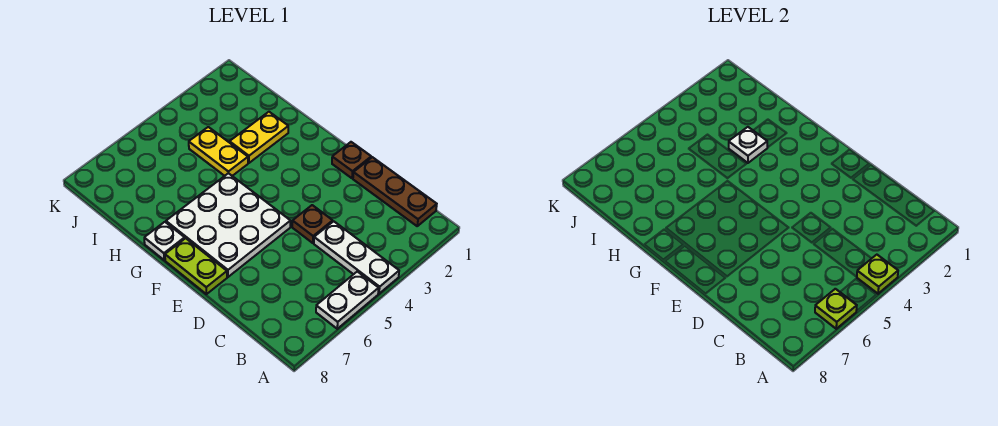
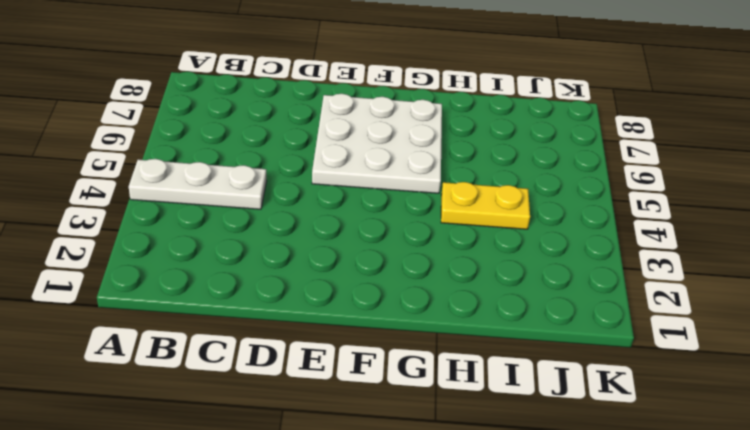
none -> white plate A5:A6 level 1
none -> brown plate B1:D1 level 1
none -> brown plate D4 level 1

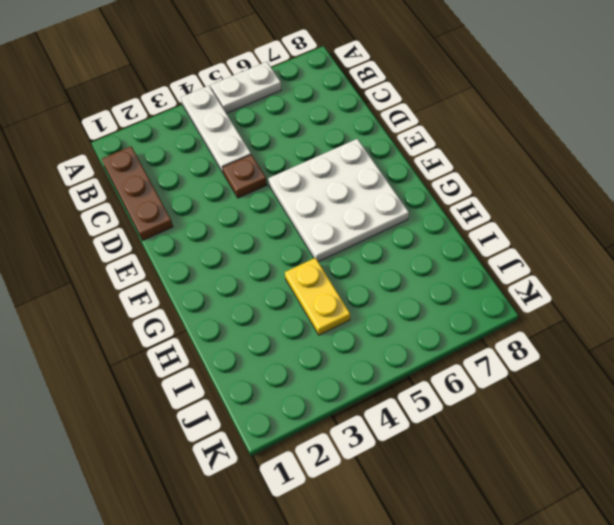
none -> brown plate E1 level 1
none -> lime plate E8:F8 level 1
none -> white plate G8 level 1

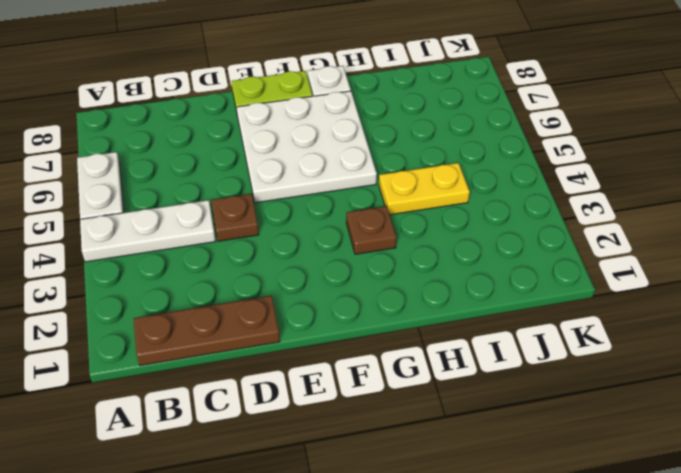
brown plate G3 level 1 -> brown plate E1 level 1
none -> yellow plate H2:H3 level 1
none -> lime plate A4 level 2
none -> lime plate A6 level 2

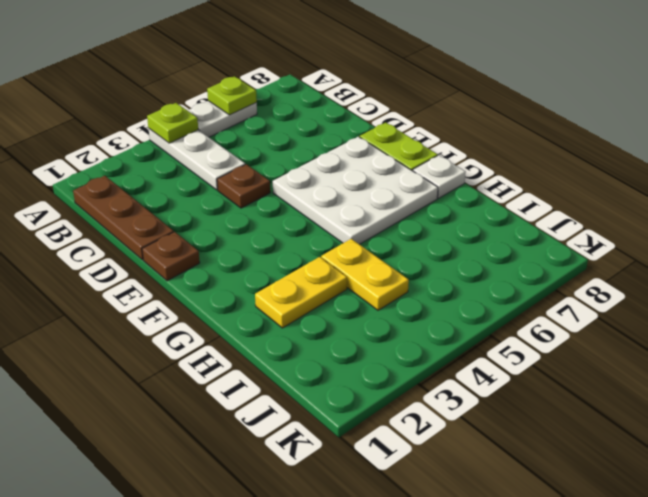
none -> white plate H3 level 2

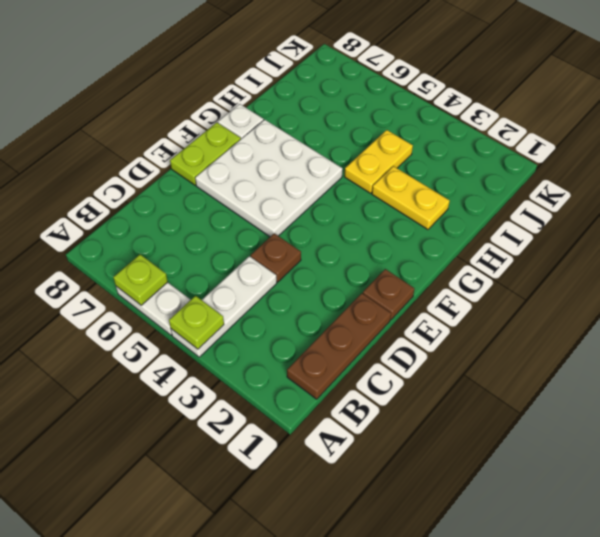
none -> white plate H3 level 2

